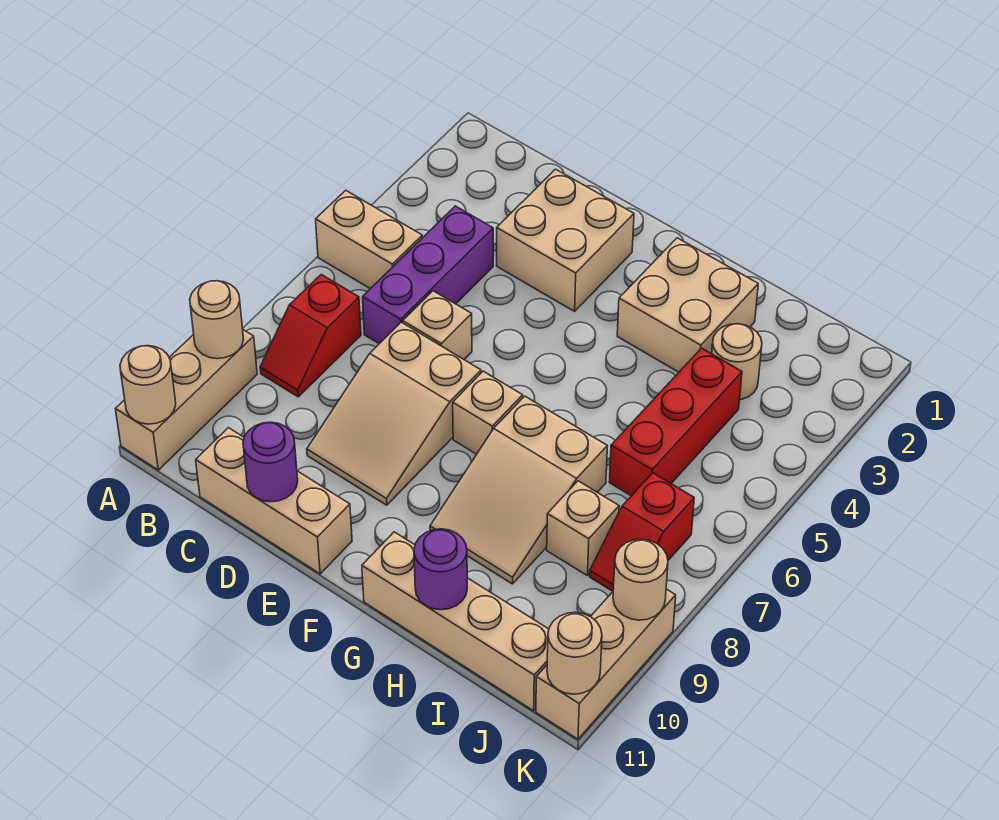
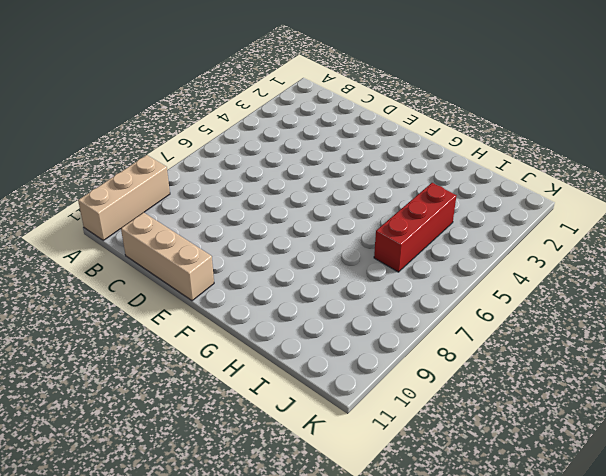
none -> tan brick A5:B5 level 1
none -> red slope B7:B8 level 1 top 7
none -> purple brick C4:C6 level 1

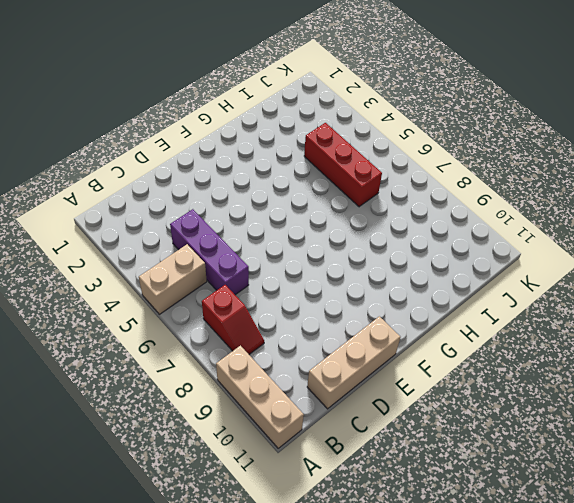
none -> tan brick D2:E3 level 1
none -> tan brick D6 level 1
none -> tan slope D7:E9 level 1 top 7

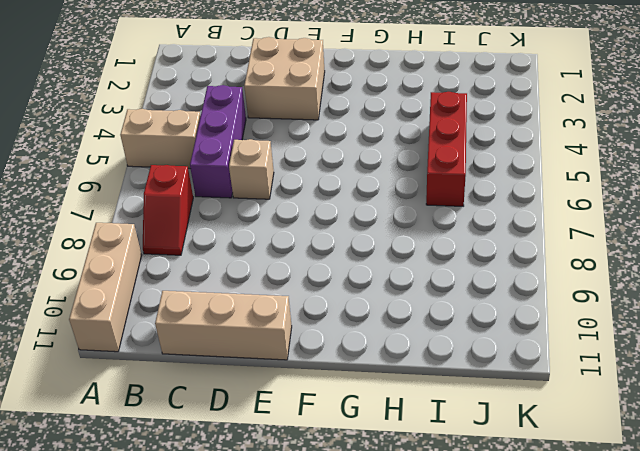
none -> tan slope D7:E9 level 1 top 7
none -> tan brick F7 level 1
none -> tan brick G2:H3 level 1

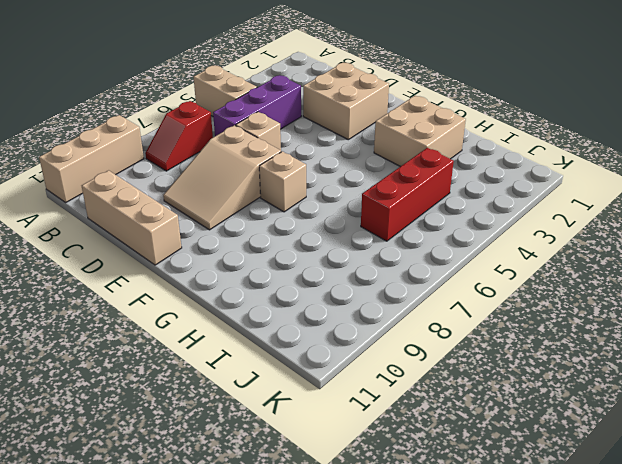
none -> tan slope G7:H9 level 1 top 7
none -> tan brick G11:J11 level 1
none -> tan round brick I3 level 1

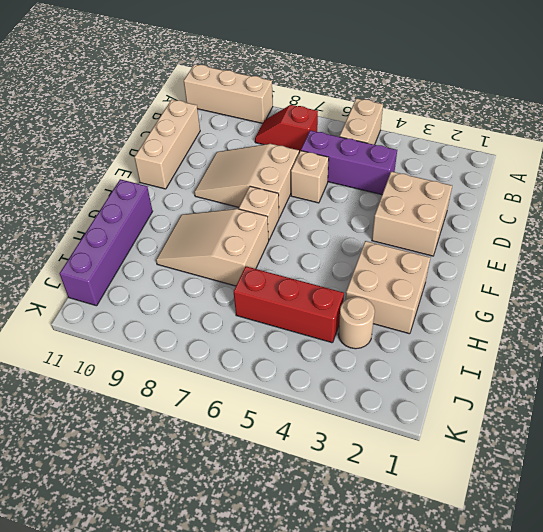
purple brick G11:J11 level 1 -> tan brick G11:J11 level 1
none -> tan brick I8 level 1
none -> red slope J7:J8 level 1 top 7
none -> tan brick K9:K11 level 1

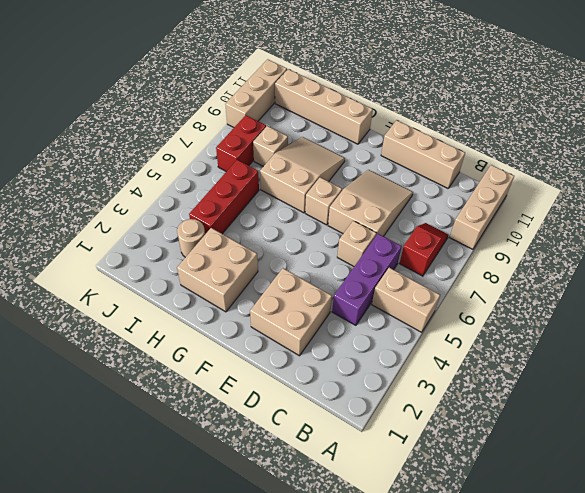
red brick J7:J8 level 1 -> red slope J7:J8 level 1 top 7
none -> tan round brick A9 level 2
none -> tan round brick A11 level 2
none -> purple round brick D11 level 2

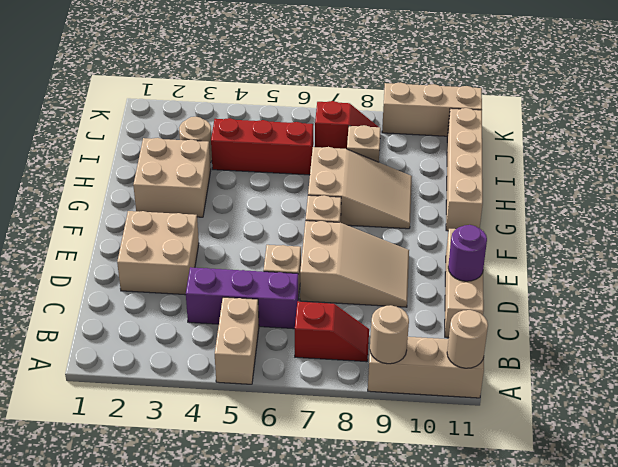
none -> purple round brick H11 level 2
none -> tan round brick K9 level 2
none -> tan round brick K11 level 2

